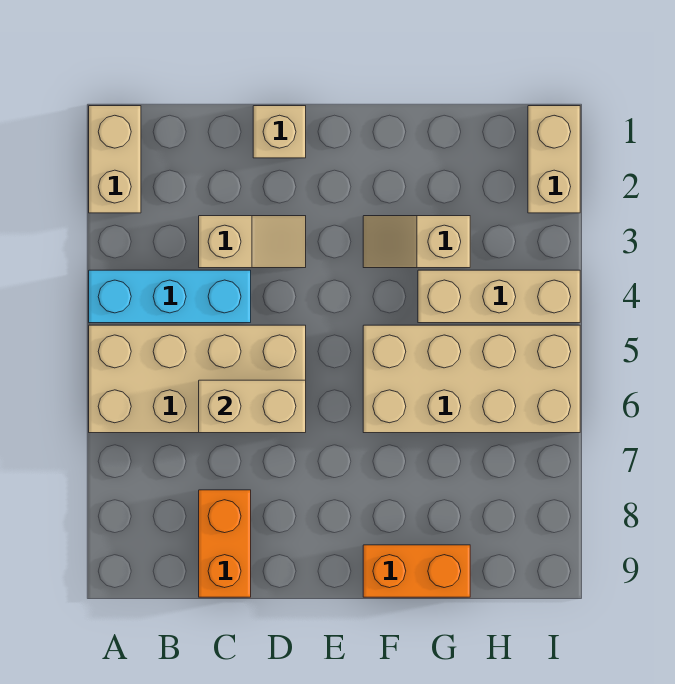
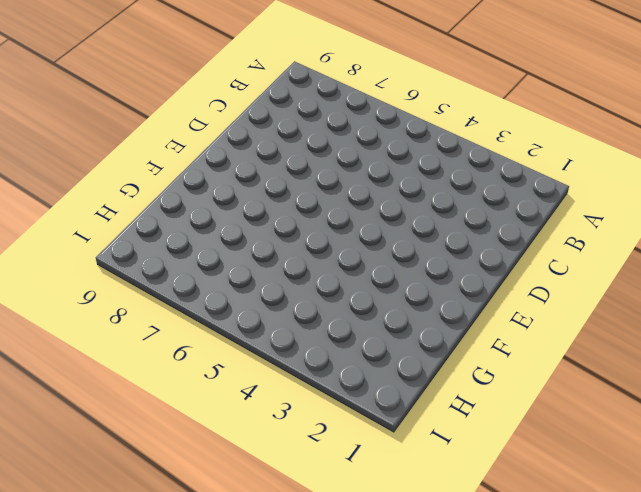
none -> tan brick A1:A2 level 1
none -> cyan brick A4:C4 level 1
none -> tan brick A5:D6 level 1

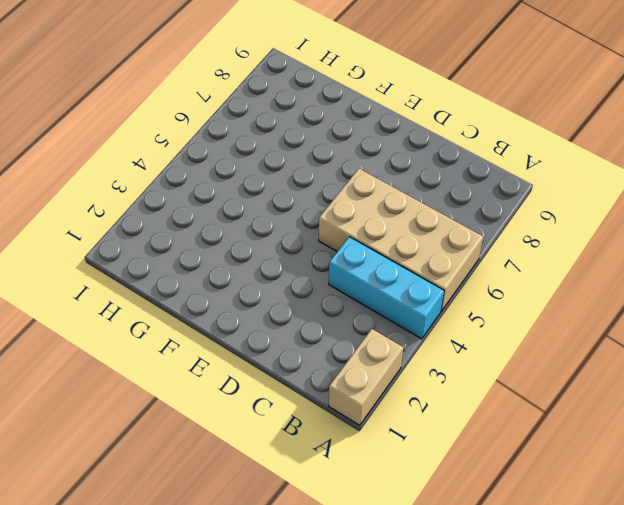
none -> tan slope C3:D3 level 1 top C
none -> orange brick C8:C9 level 1
none -> tan brick D1 level 1

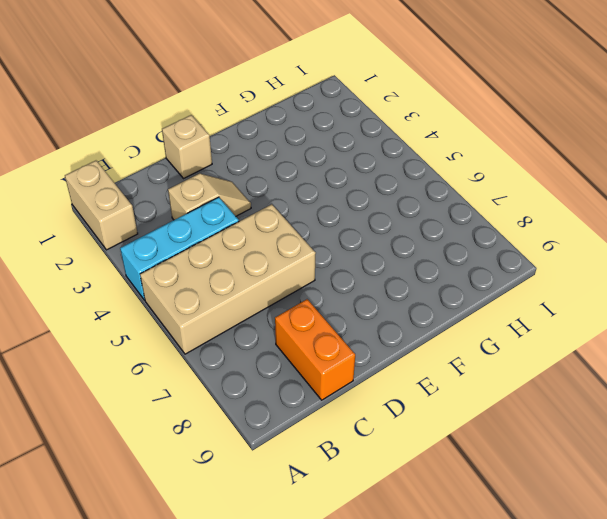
none -> tan slope F3:G3 level 1 top G
none -> tan brick F5:I6 level 1
none -> orange brick F9:G9 level 1

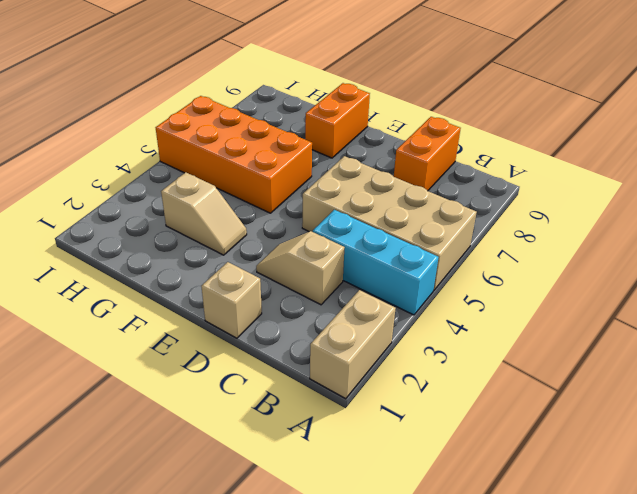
orange brick F5:I6 level 1 -> tan brick F5:I6 level 1
orange brick F8:F9 level 1 -> orange brick F9:G9 level 1
none -> tan brick G4:I4 level 1
none -> tan brick I1:I2 level 1
none -> tan brick C6:D6 level 2

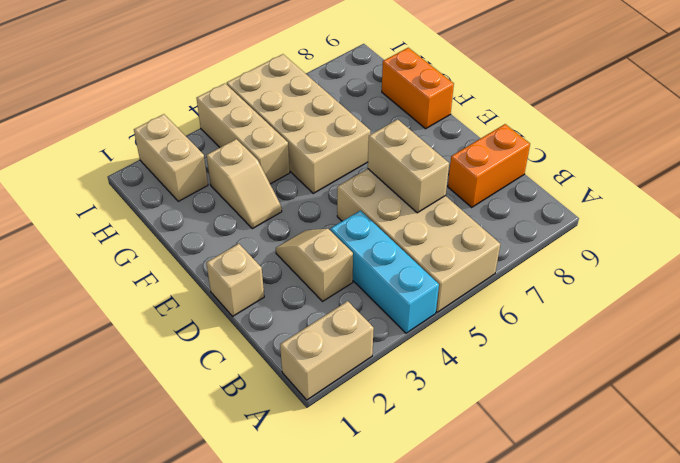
tan brick H2:I2 level 1 -> tan brick I1:I2 level 1

